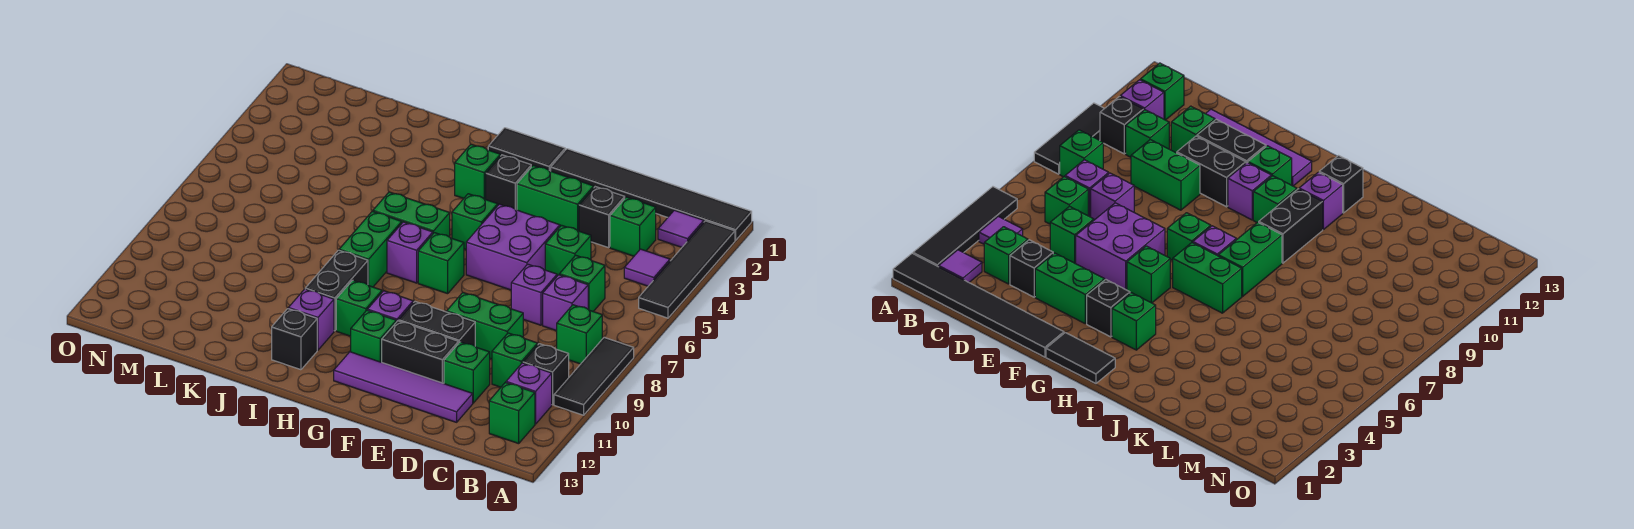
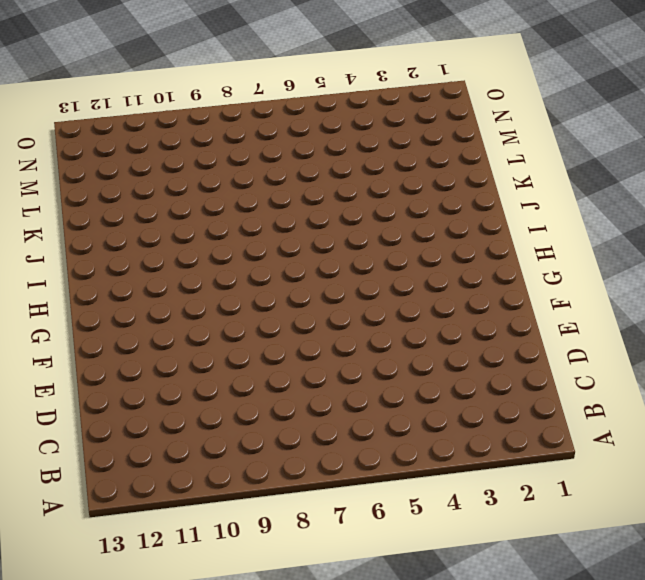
none -> black tile A1:F1 level 1
none -> black tile A2:A5 level 1
none -> black tile A8:A10 level 1
none -> purple tile B2 level 1

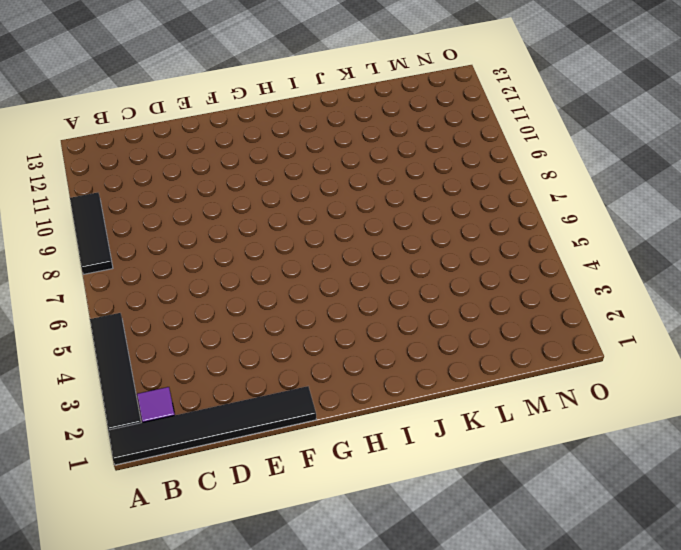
none -> purple tile B4 level 1
none -> green brick B8 level 1
none -> black brick B10 level 1
none -> purple brick B11 level 1

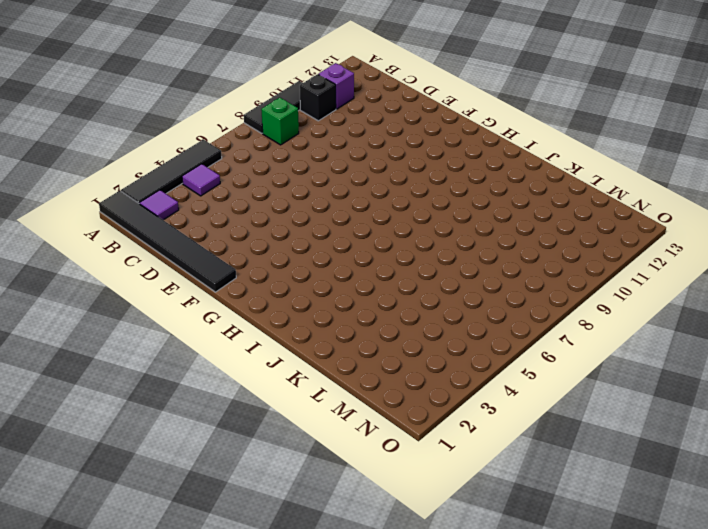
none -> green brick B12 level 1
none -> green brick C3 level 1
none -> green brick C6 level 1
none -> purple brick C7 level 1

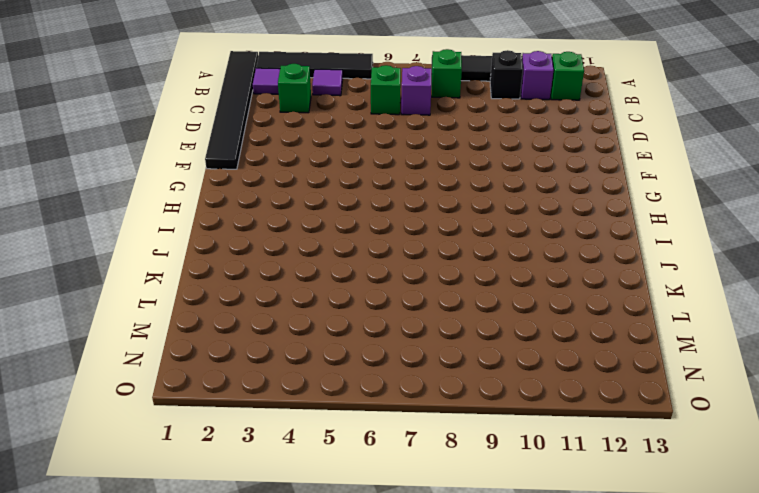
none -> green brick C10 level 1
none -> black brick D3 level 1
none -> green brick D5 level 1
none -> purple brick D7 level 1

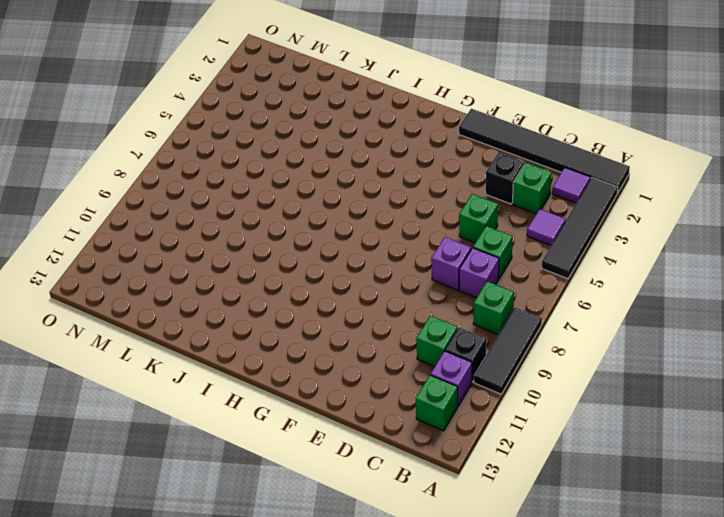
none -> green brick D9:E9 level 1
none -> green brick D11 level 1
none -> purple tile D12:G12 level 1
none -> green brick E3:F3 level 1

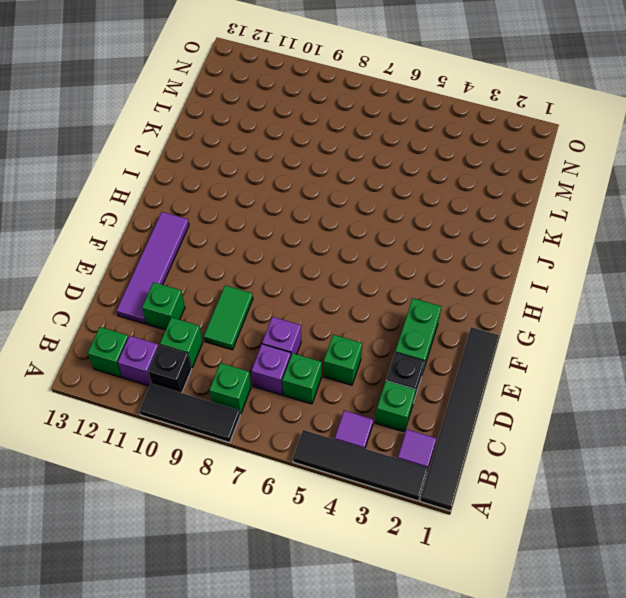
green tile D9:E9 level 1 -> green brick D9:E9 level 1
none -> purple brick E5:F6 level 1
none -> black brick E10:F10 level 1
none -> black brick E11:F11 level 1
none -> black tile G1:H1 level 1

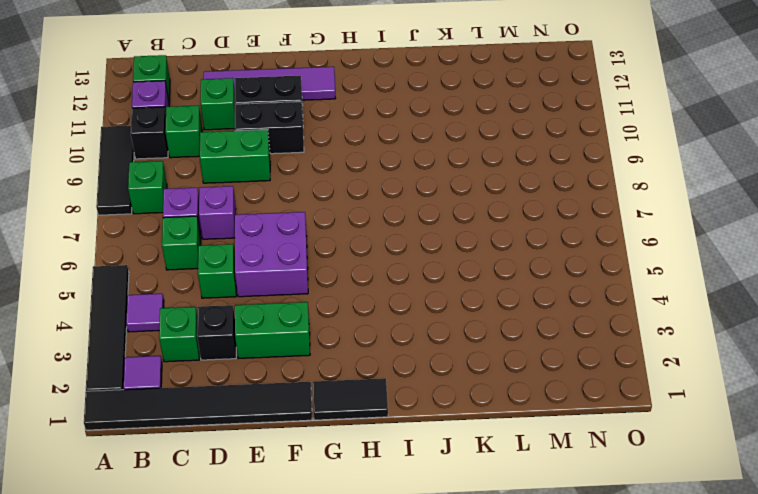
none -> black brick G3 level 1
none -> green brick G5 level 1
none -> green brick G7 level 1
none -> purple brick G10 level 1

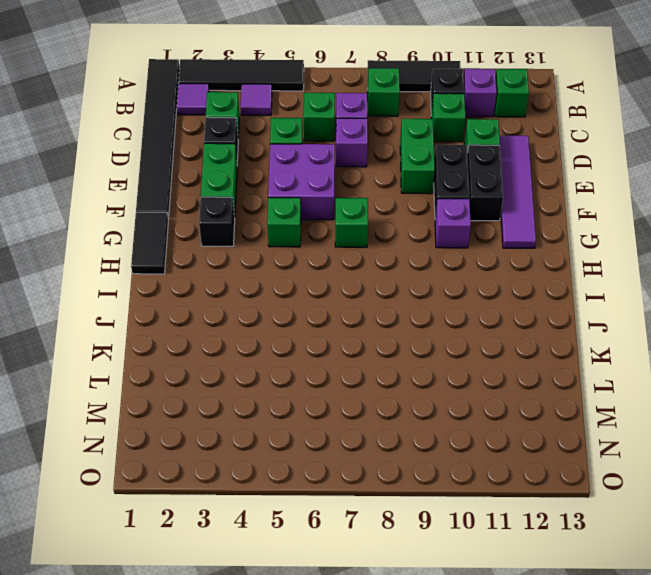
none -> green brick G11 level 1
none -> green brick H3 level 1
none -> green brick H6:I6 level 1
none -> purple brick H7 level 1

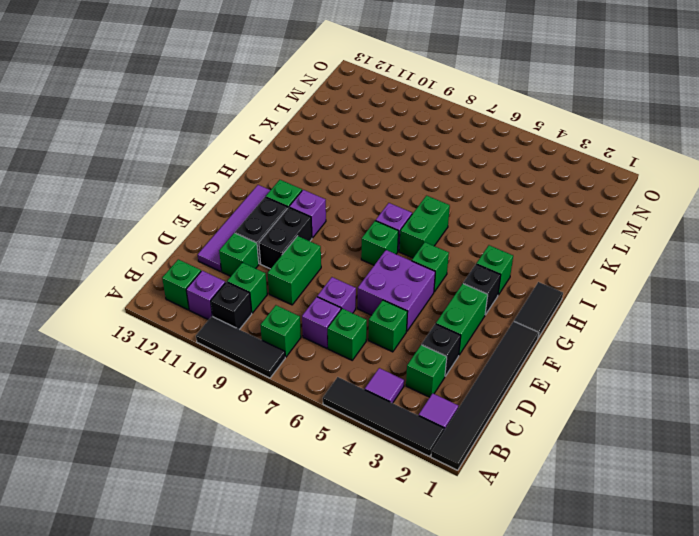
none -> green brick H10 level 1
none -> green brick I7:I8 level 1
none -> black brick I9:I10 level 1
none -> purple brick I11 level 1

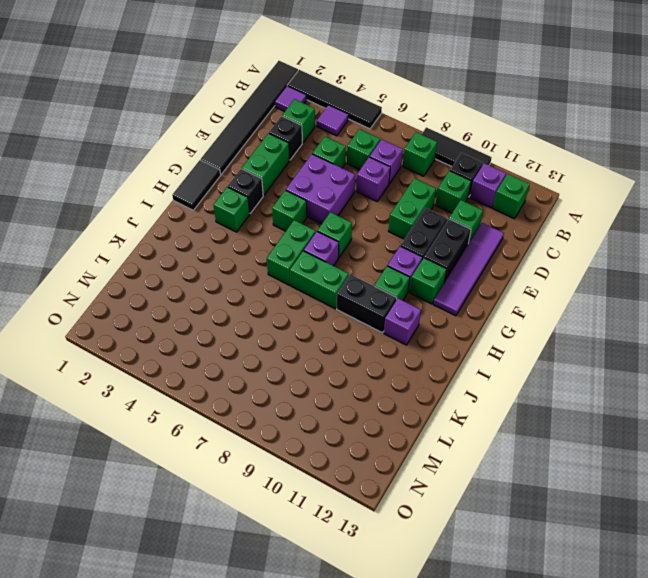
none -> black brick I12 level 1

